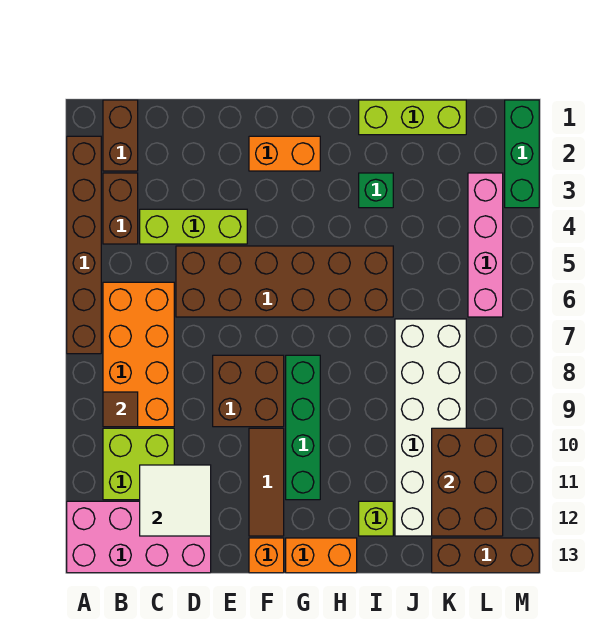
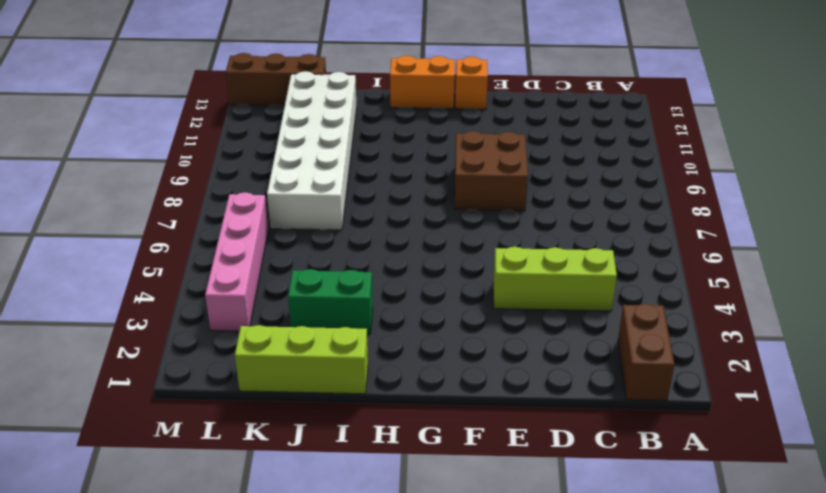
green brick I3:J3 level 1 -> green brick I3 level 1
none -> brown brick A2:A7 level 1
none -> pink brick A12:D13 level 1
none -> brown brick B3:B4 level 1

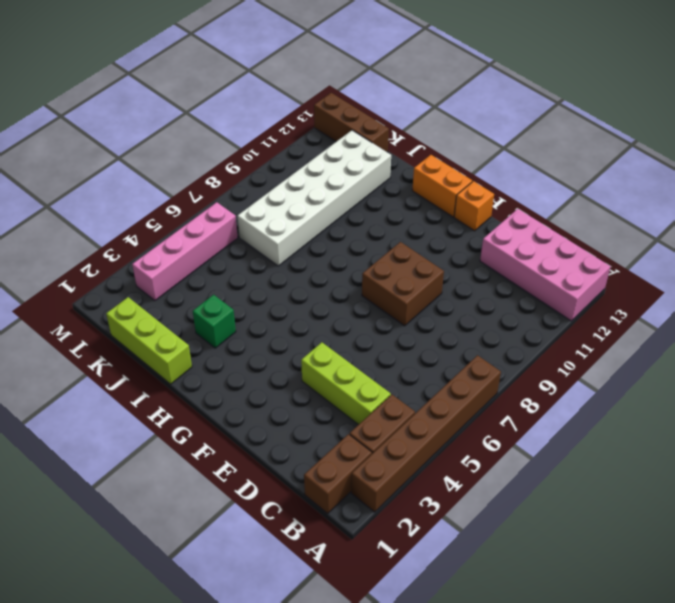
none -> orange brick B6:C9 level 1
none -> lime brick B10:C11 level 1
none -> brown brick D5:I6 level 1

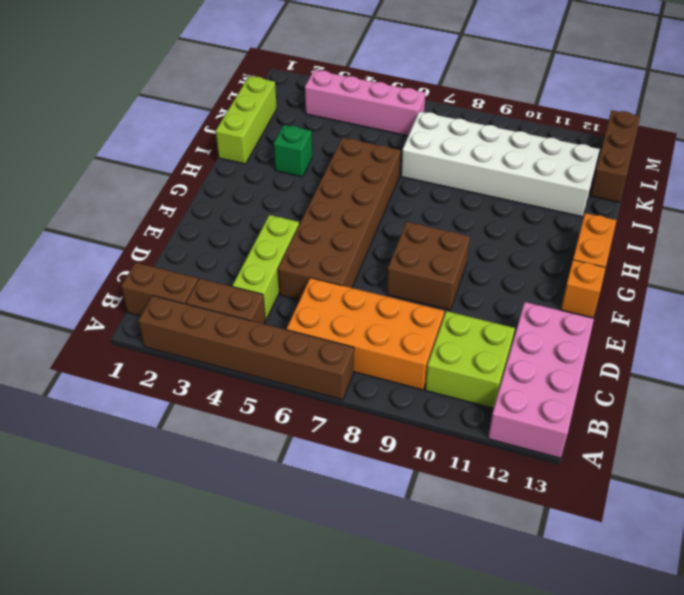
none -> orange brick F2:G2 level 1
none -> brown tile F10:F12 level 1
none -> green brick G8:G11 level 1

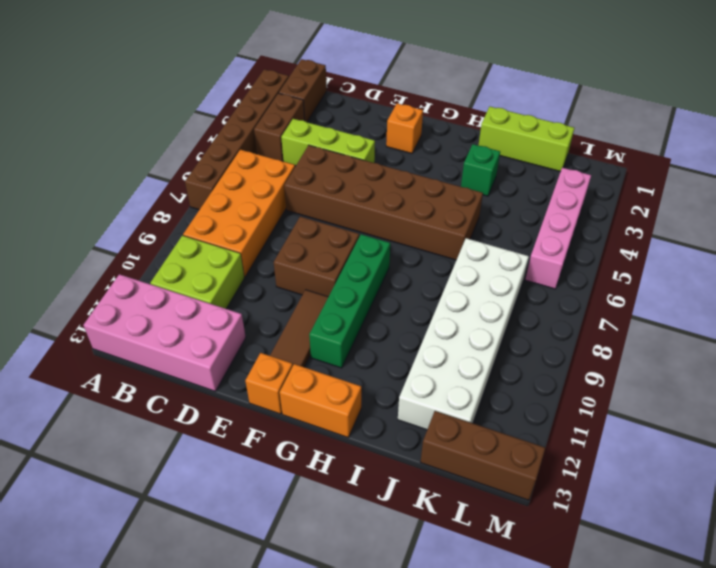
orange brick F2 level 1 -> orange brick F2:G2 level 1
none -> lime brick I12 level 1
none -> green brick M1:M3 level 1
none -> brown tile B9 level 2

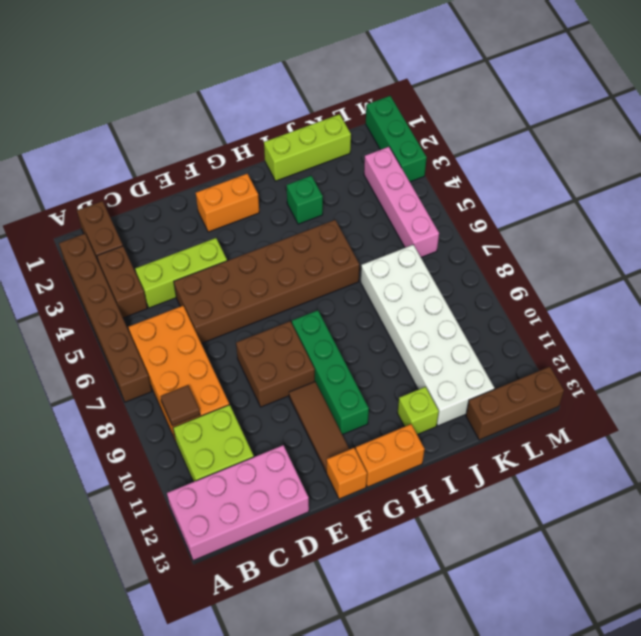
none -> white tile C11:D12 level 2
none -> brown brick K10:L12 level 2

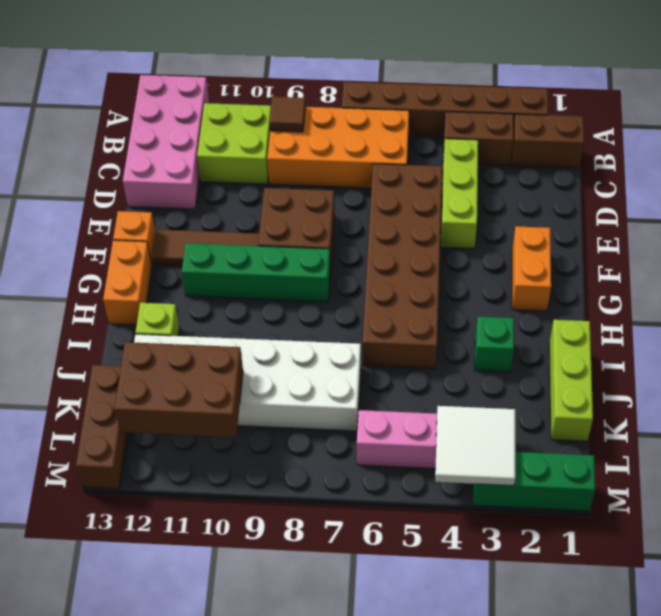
white tile L3:M4 level 2 -> white tile C11:D12 level 2

